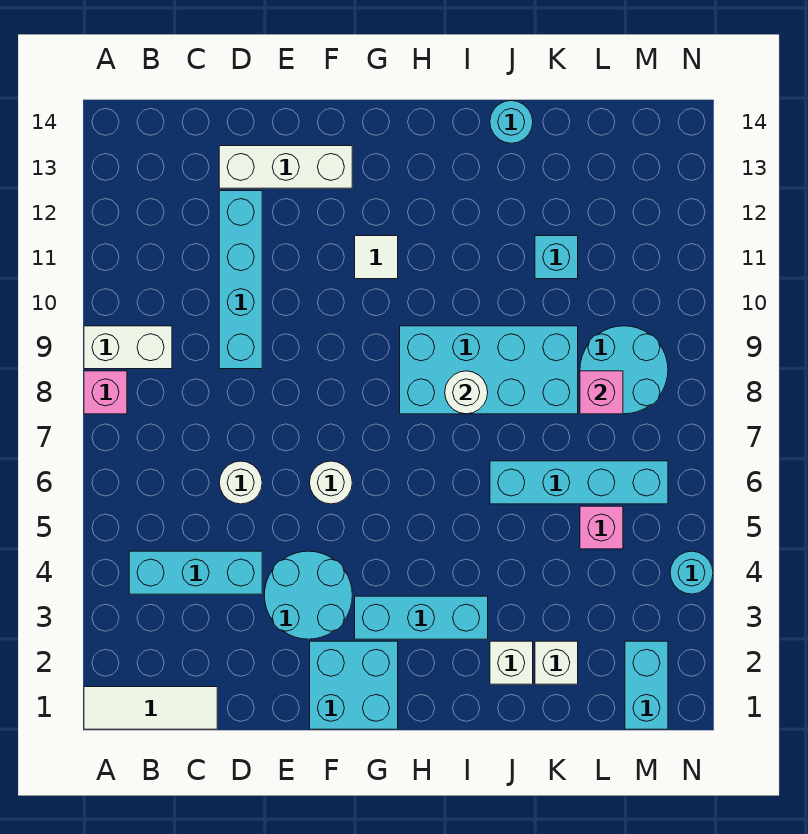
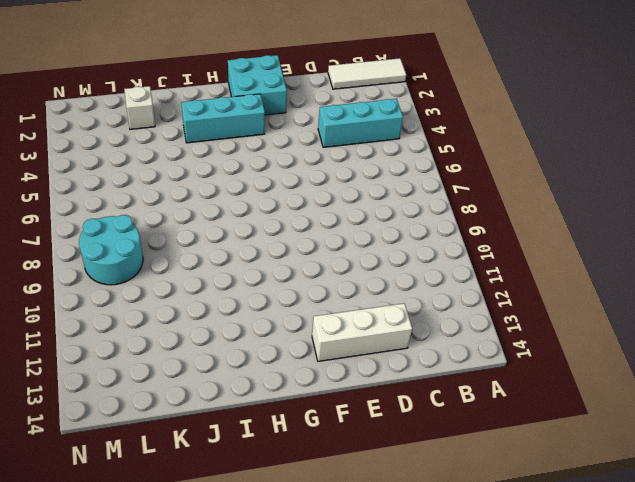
none -> pink brick A8 level 1
none -> white brick A9:B9 level 1
none -> white round brick D6 level 1

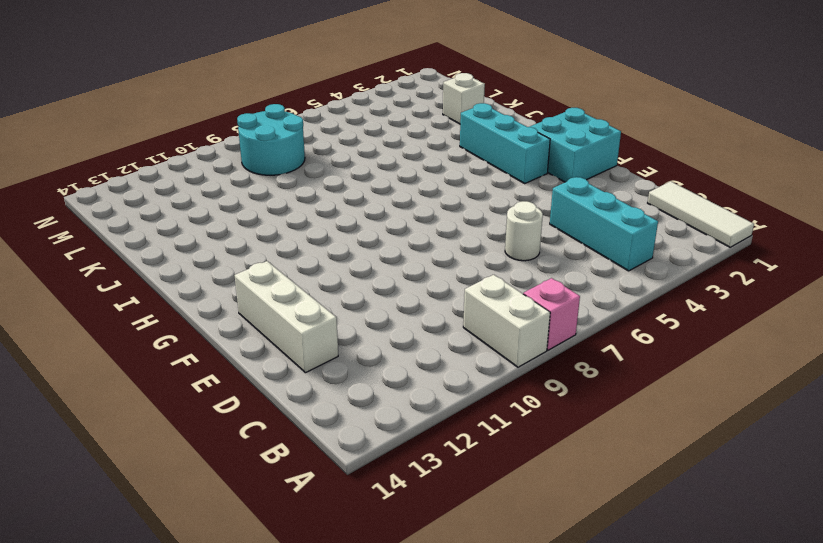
none -> cyan brick D9:D12 level 1
none -> cyan round brick E3:F4 level 1
none -> white round brick F6 level 1

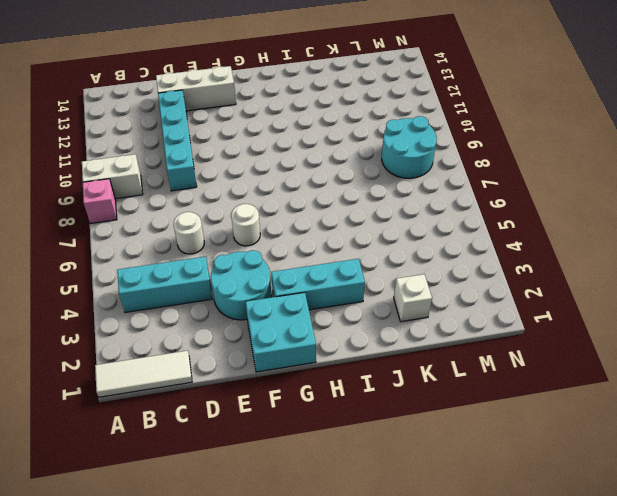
none -> white tile G11 level 1
none -> cyan brick H8:K9 level 1
none -> white brick J2 level 1

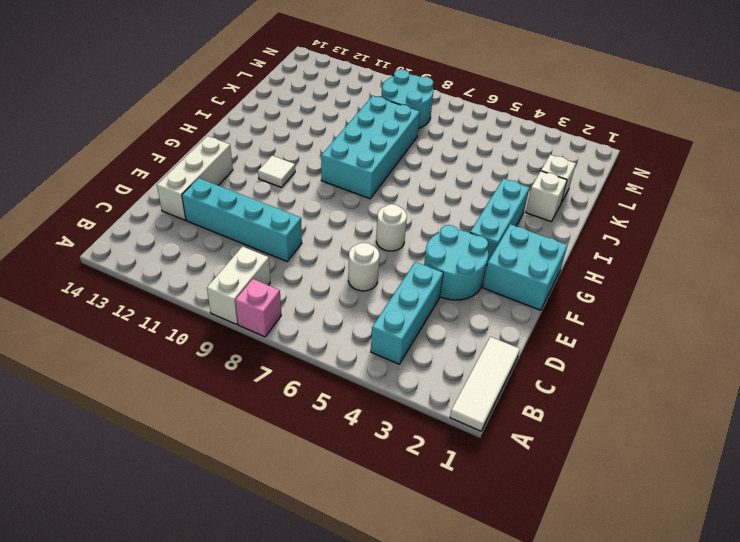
none -> cyan brick J6:M6 level 1
none -> cyan round brick J14 level 1
none -> cyan brick K11 level 1

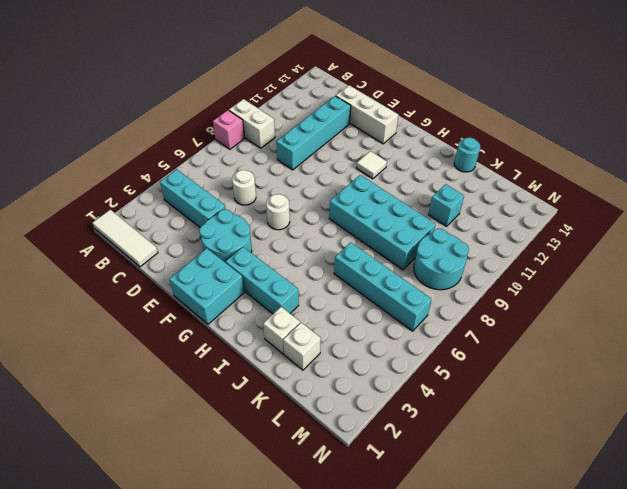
none -> pink brick L5 level 1
none -> cyan brick M1:M2 level 1
none -> cyan round brick N4 level 1

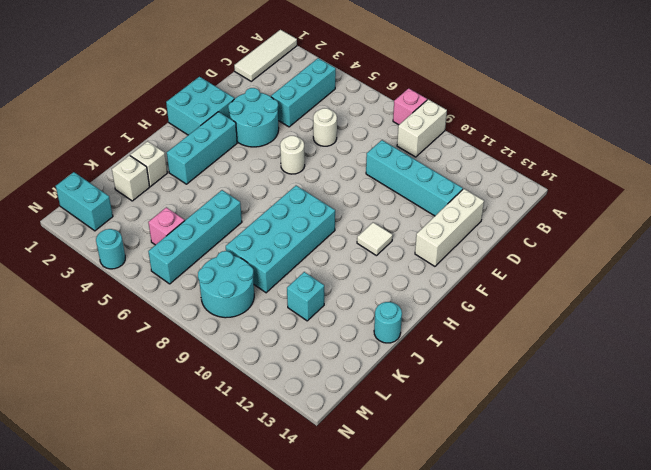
none -> white round brick I8 level 2
none -> pink brick L8 level 2

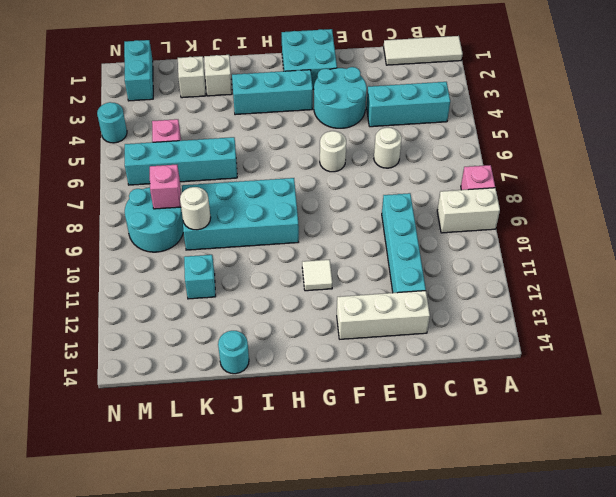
white round brick K9 level 2 -> white round brick I8 level 2

